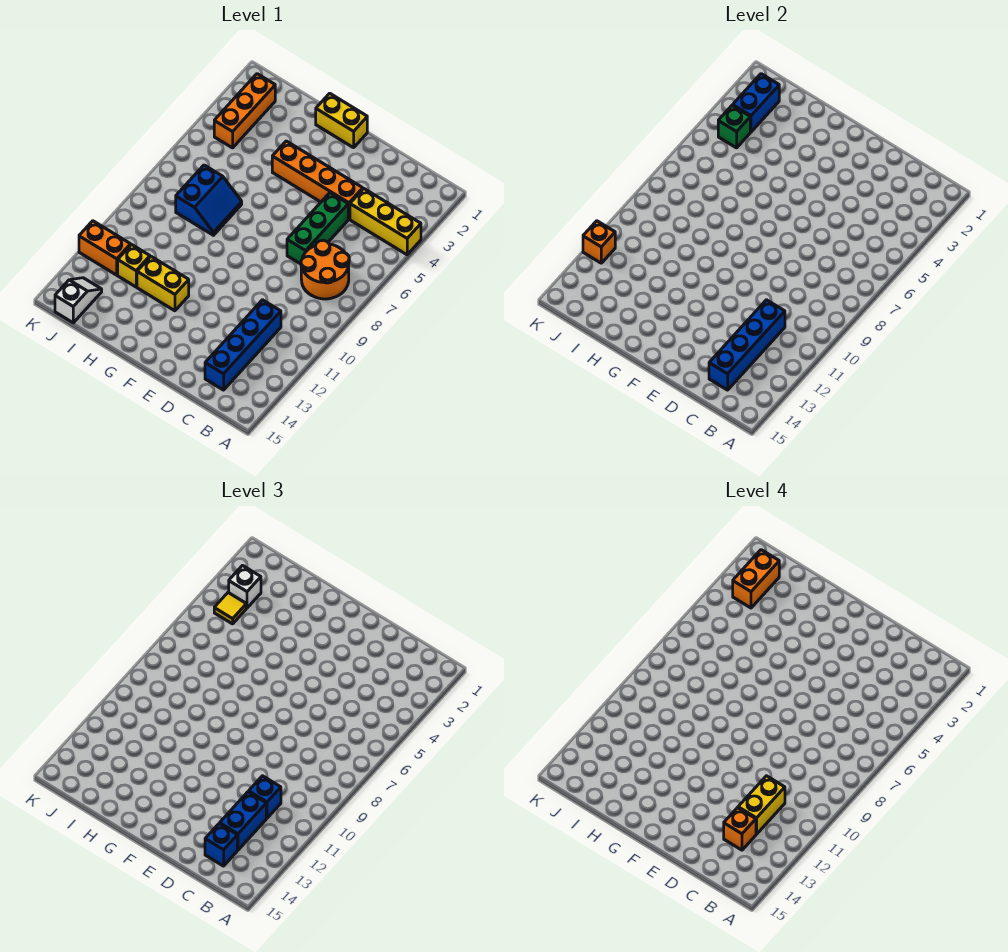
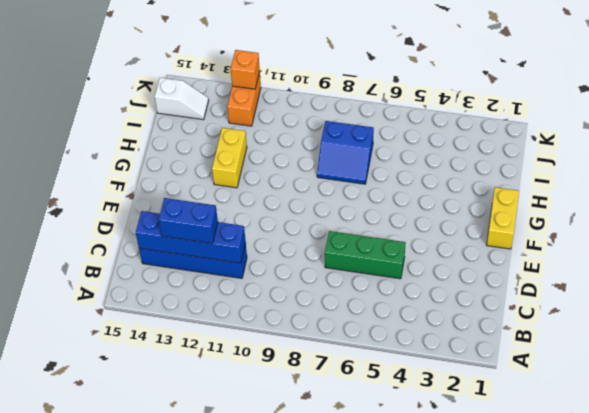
none -> yellow brick A4:C4 level 1
none -> orange round brick B7:C8 level 1
none -> orange brick D4:G4 level 1

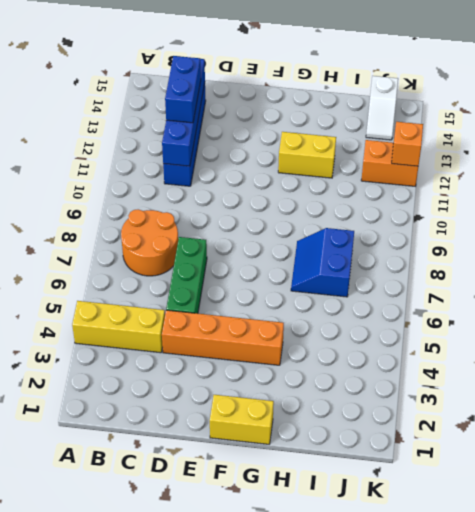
none -> yellow brick I12 level 1
none -> orange brick J2:J4 level 1
none -> blue brick J2:J3 level 2

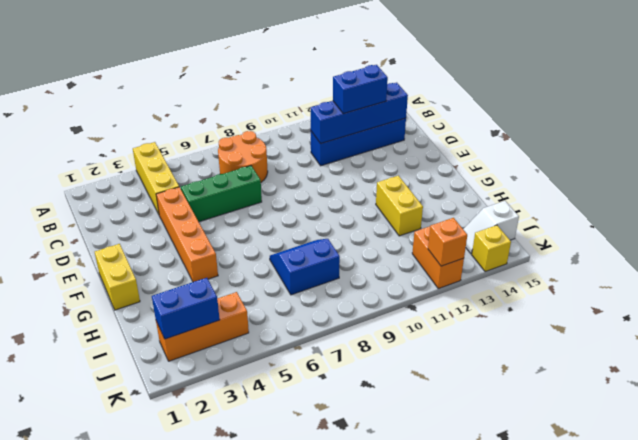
yellow brick K14 level 1 -> yellow brick I12 level 1
none -> green brick J4 level 2
none -> blue brick C11 level 3
none -> blue brick C14 level 3

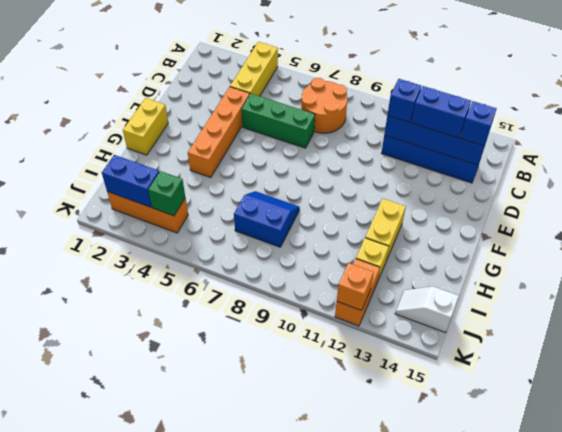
none -> white brick J3 level 3
none -> yellow tile J4 level 3
none -> yellow brick C11:C12 level 4

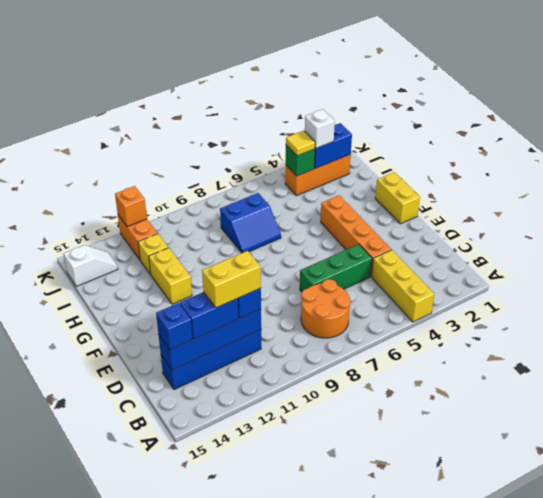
none -> orange brick C13 level 4
none -> orange brick J2:J3 level 4

